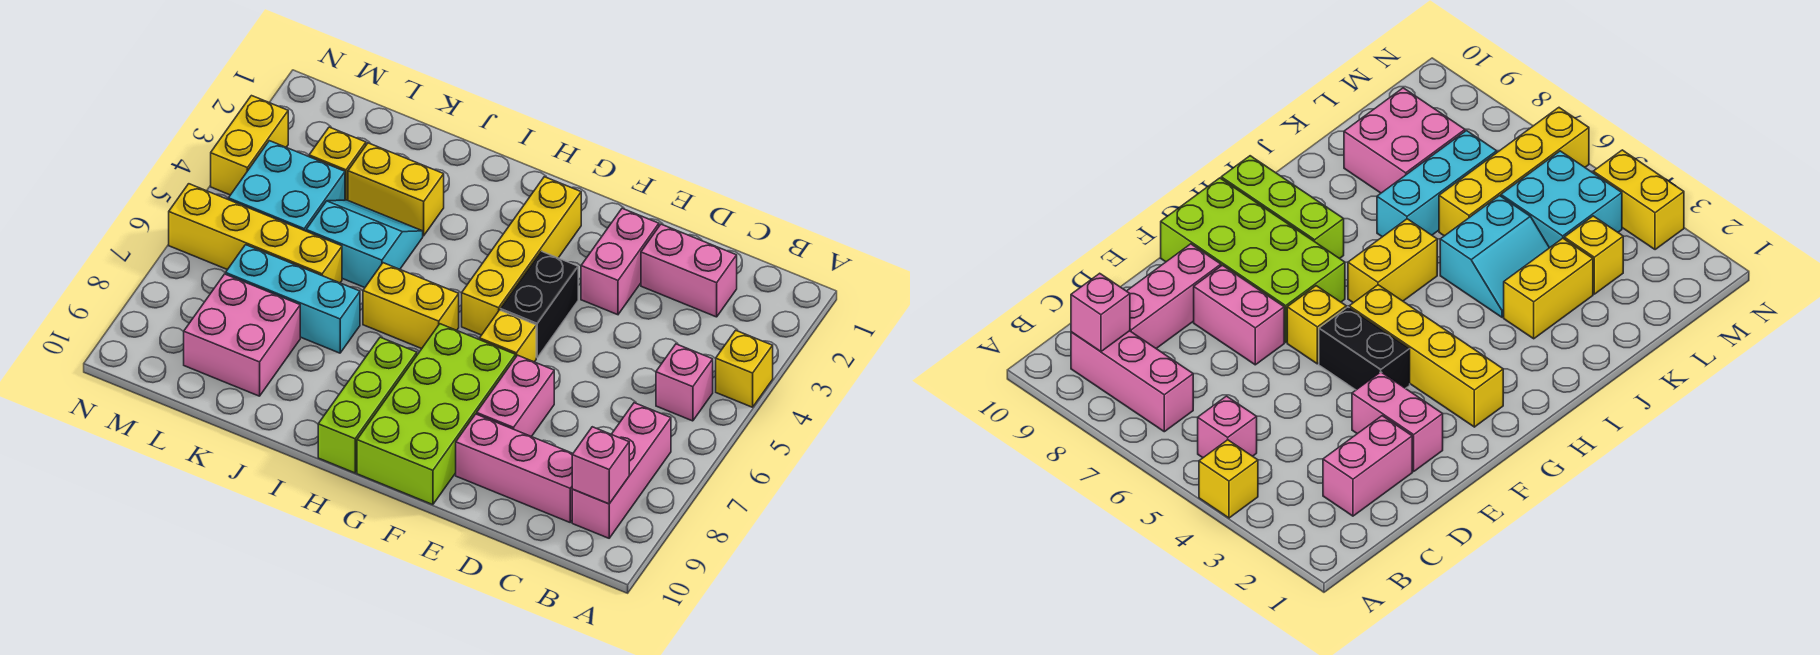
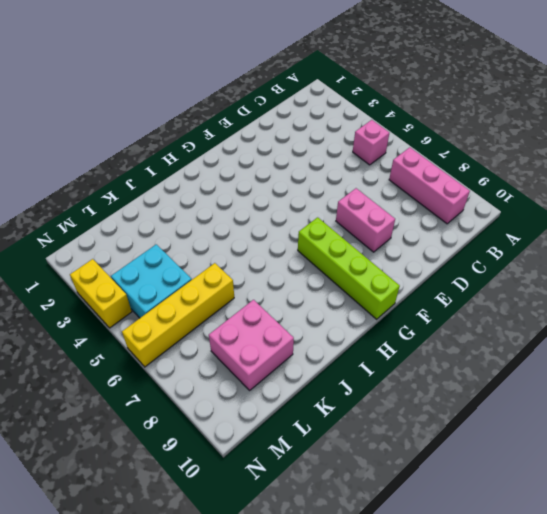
lime brick G7:G10 level 1 -> lime brick F7:G10 level 1
none -> yellow brick A4 level 1
none -> pink brick C2:D2 level 1
none -> pink brick C9:E9 level 1

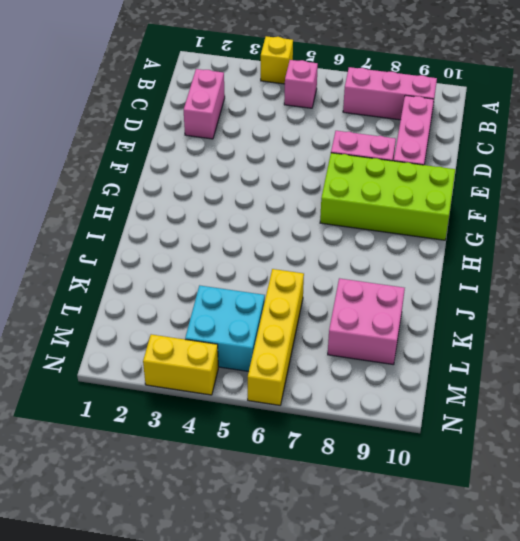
none -> pink brick E2:E3 level 1
none -> black brick F4:F5 level 1
none -> yellow brick F6 level 1

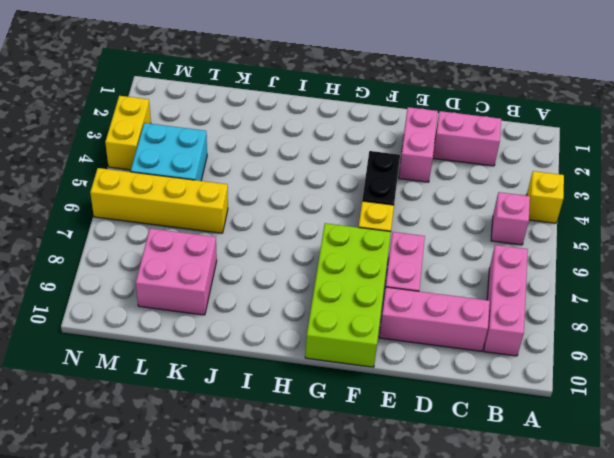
none -> yellow brick G2:G5 level 1
none -> yellow brick H6:I6 level 1
none -> lime brick H8:H10 level 1

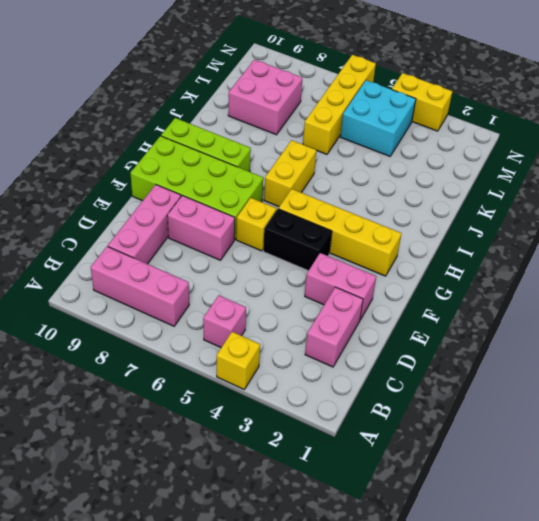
none -> yellow brick J3:K3 level 1
none -> cyan slope J4:K5 level 1 top 5
none -> cyan brick J7:L7 level 1

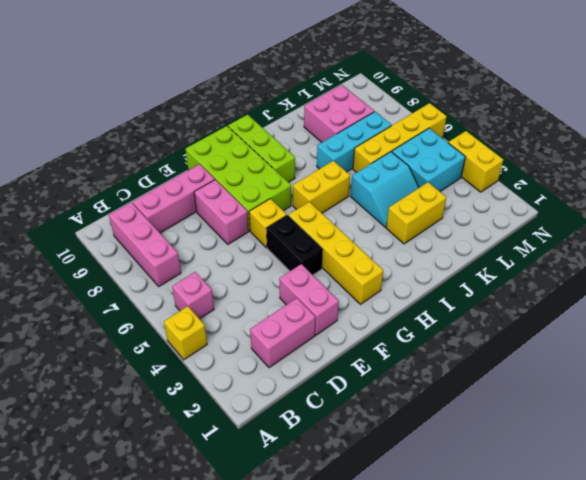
none -> yellow brick L3 level 1
none -> pink brick B9 level 2

